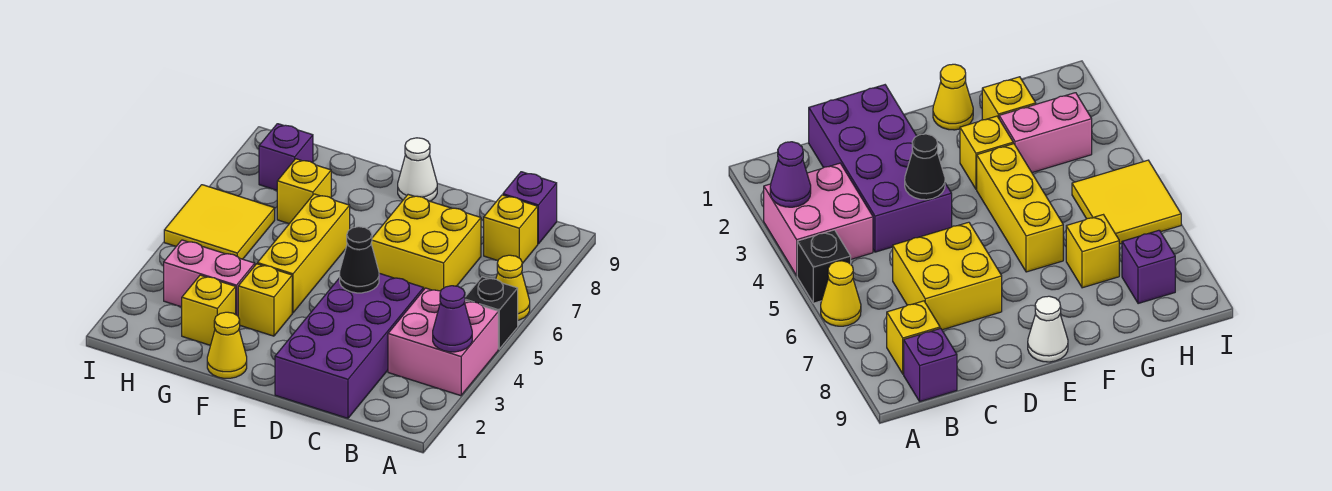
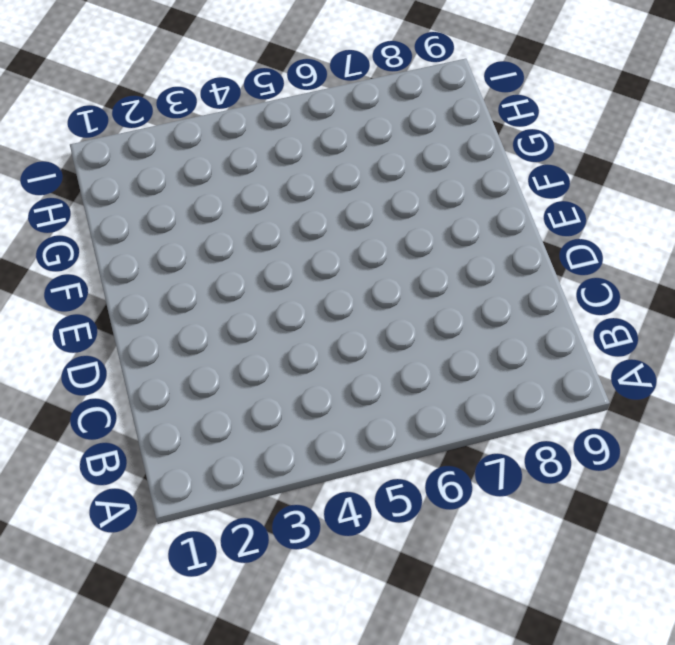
none -> pink brick A3:B4 level 1
none -> black brick A5 level 1
none -> yellow cone A6 level 1

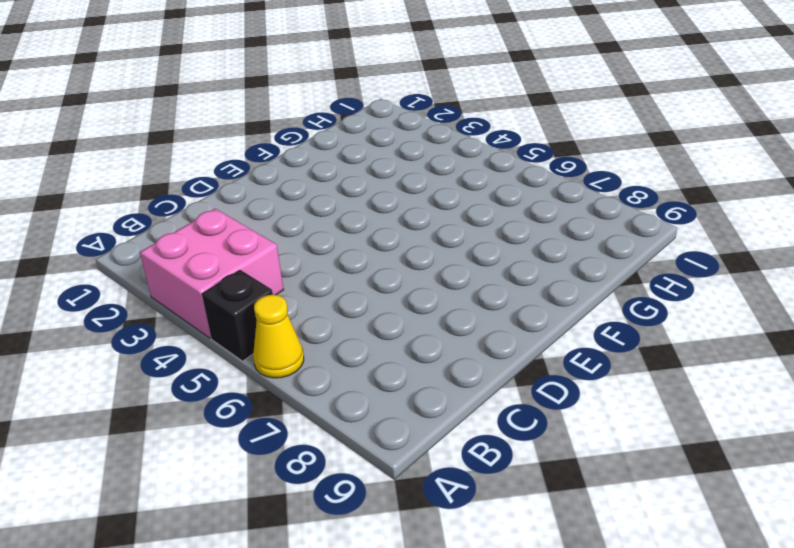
none -> yellow brick B8 level 1
none -> purple brick B9 level 1
none -> purple brick C1:D4 level 1

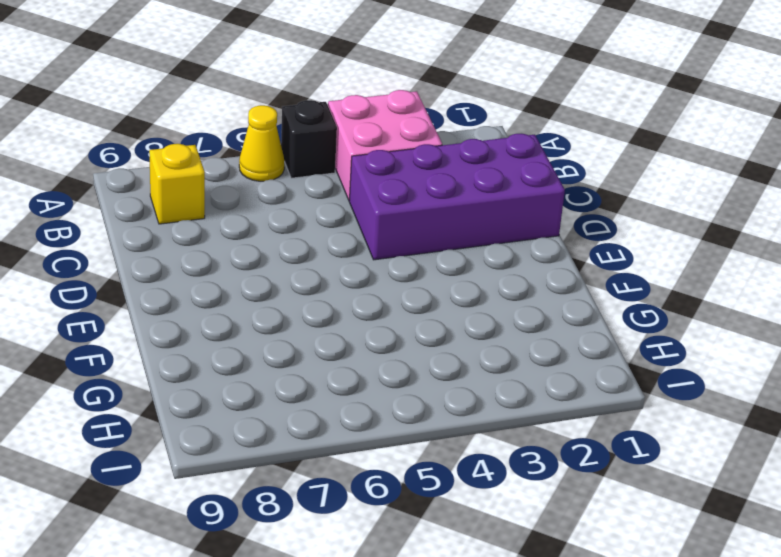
none -> purple brick B9 level 1
none -> yellow brick C6:D7 level 1
none -> white cone E9 level 1

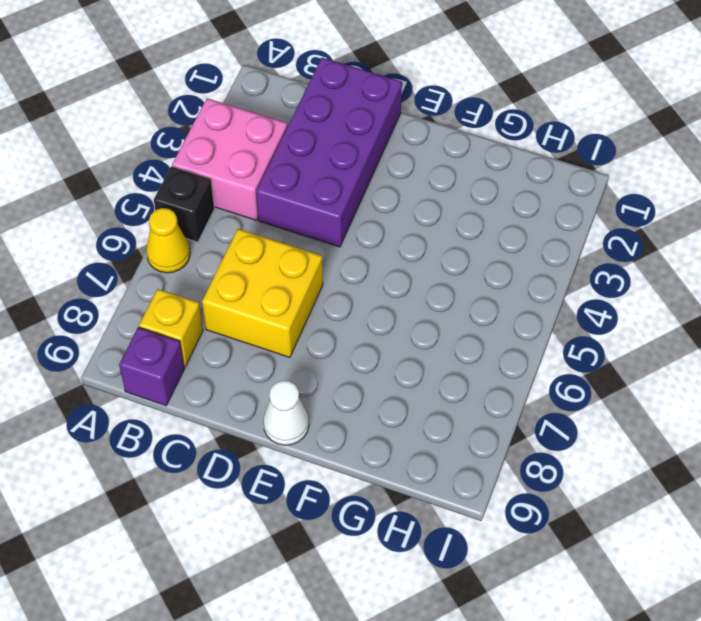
none -> yellow cone F1 level 1
none -> yellow brick F3 level 1
none -> yellow brick F4:F6 level 1

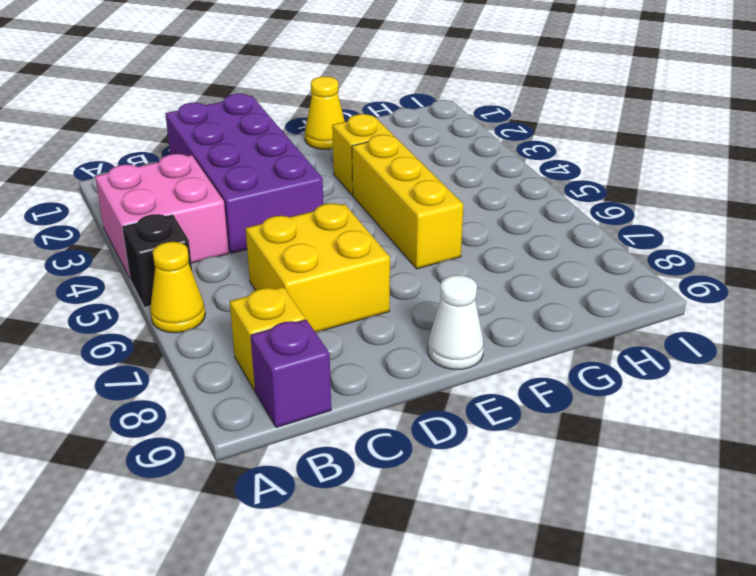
none -> yellow brick G2 level 1
none -> pink brick G3:H3 level 1
none -> yellow brick G7 level 1

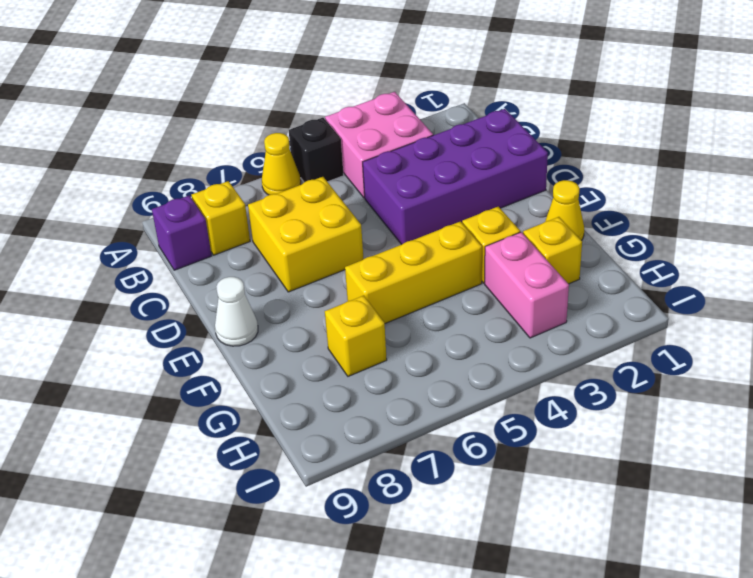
none -> yellow tile H5:I6 level 1
none -> purple brick H8 level 1
none -> purple cone A3 level 2

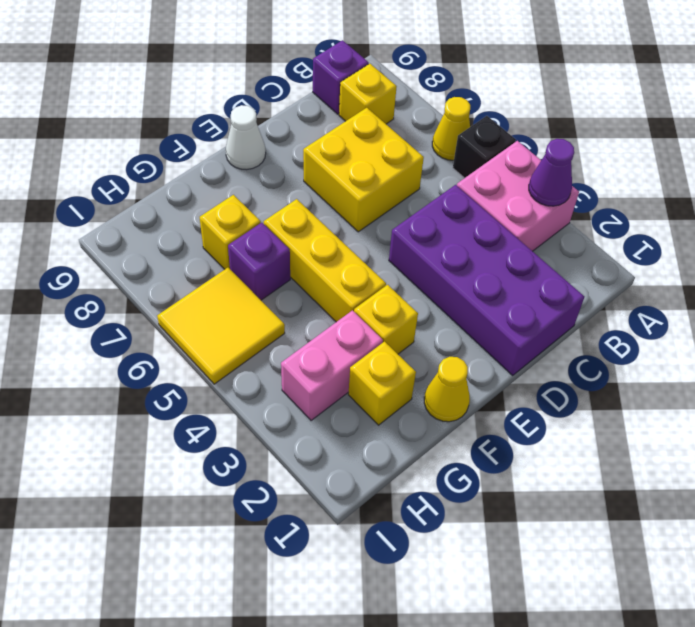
purple brick G6 level 1 -> purple brick H8 level 1
none -> black cone D4 level 2

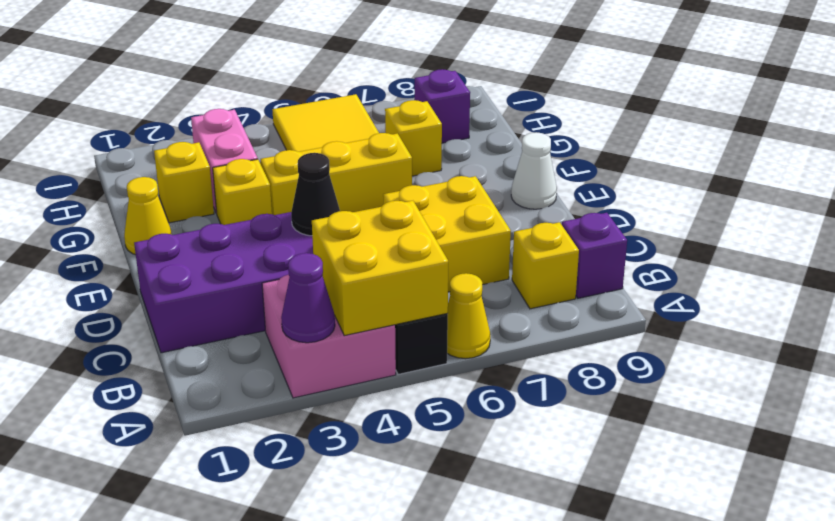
yellow brick A4:B5 level 2 -> none

